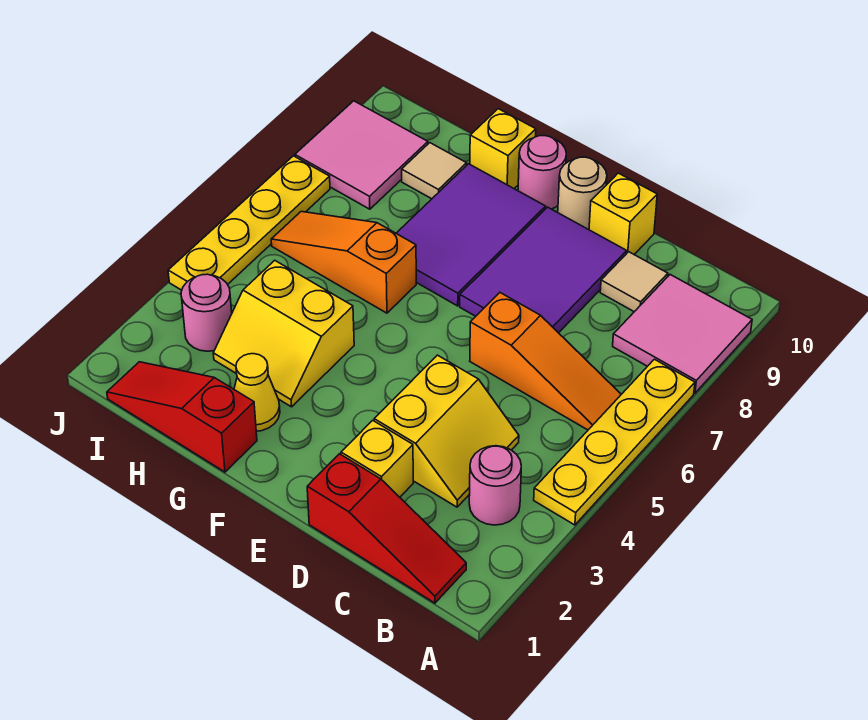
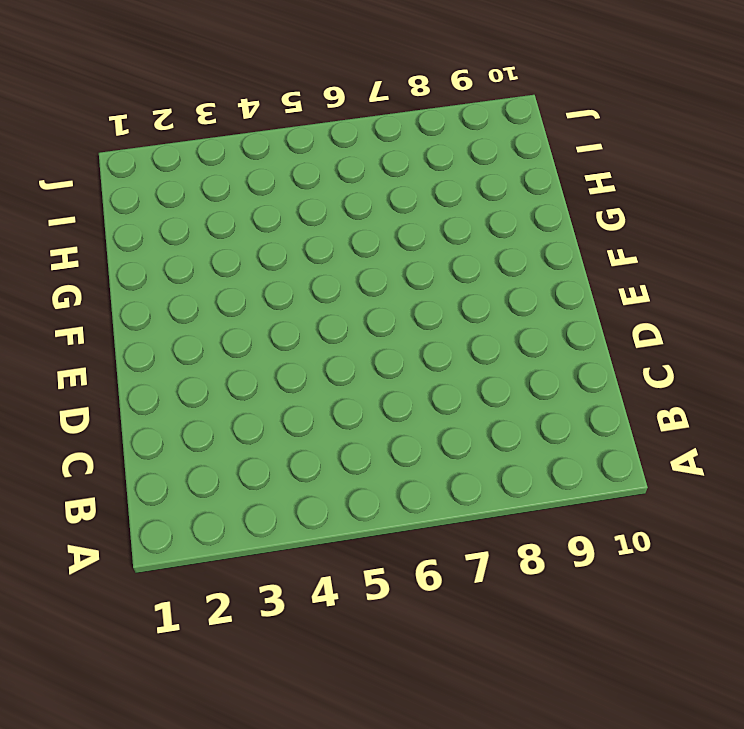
none -> yellow plate A4:A7 level 1
none -> pink tile A8:B9 level 1
none -> red slope B1:D1 level 1 top D

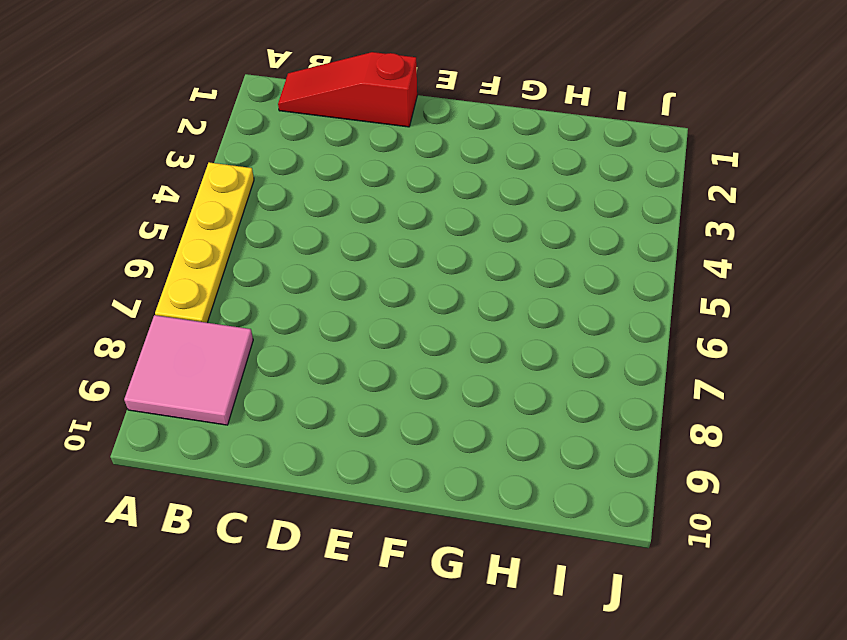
none -> pink round brick B3 level 1
none -> orange slope B6:D6 level 1 top D
none -> yellow slope C3:D4 level 1 top D

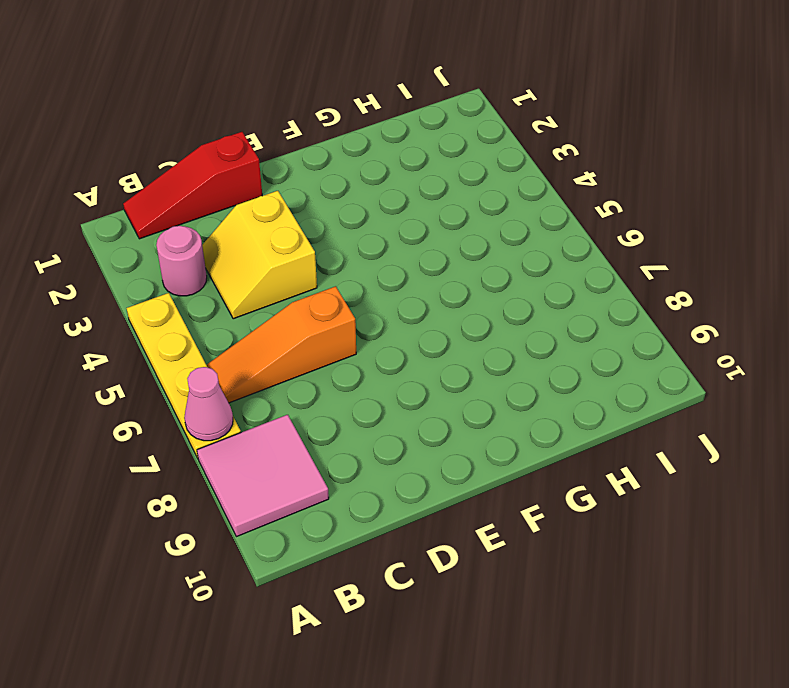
pink cone A7 level 2 -> none
none -> tan tile C9 level 1
none -> yellow brick D2 level 1
none -> purple tile D7:E9 level 1

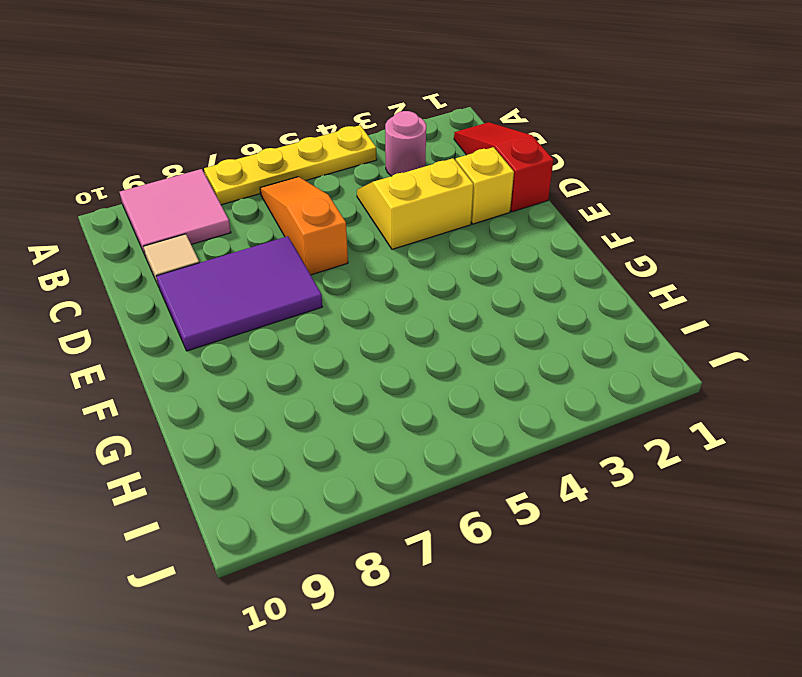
none -> yellow brick D10 level 1
none -> tan round brick E10 level 1
none -> purple tile F7:G9 level 1

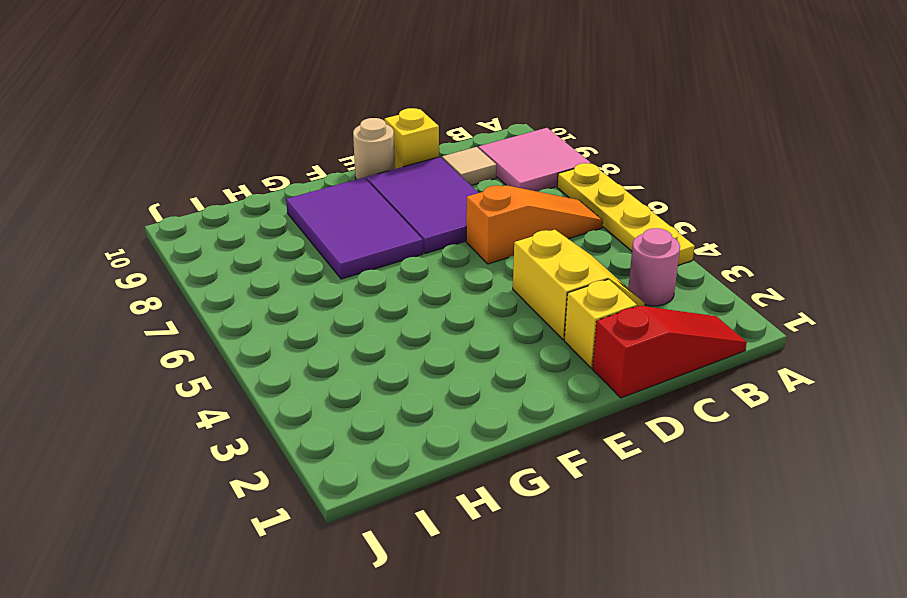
none -> pink round brick F10 level 1
none -> red slope G1:I1 level 1 top G
none -> yellow cone G2 level 1

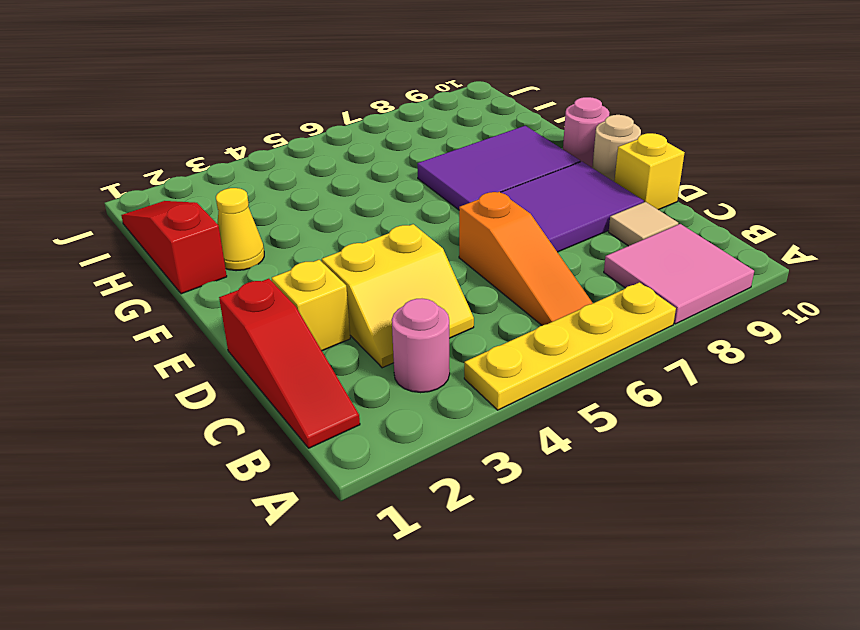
none -> yellow slope G3:H4 level 1 top 4
none -> orange slope G6:I6 level 1 top G
none -> yellow brick G10 level 1

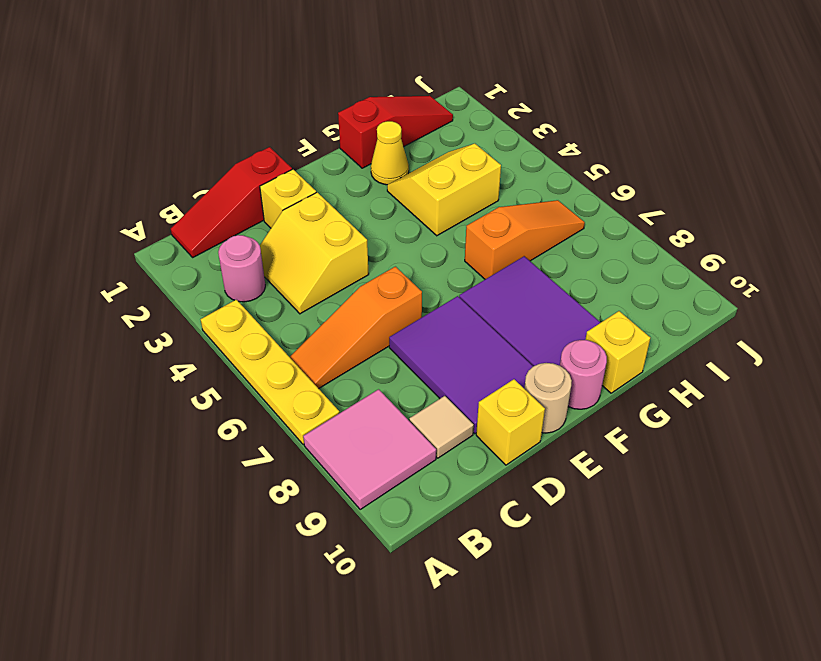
none -> tan tile H9 level 1
none -> pink round brick I3 level 1
none -> pink tile I8:J9 level 1

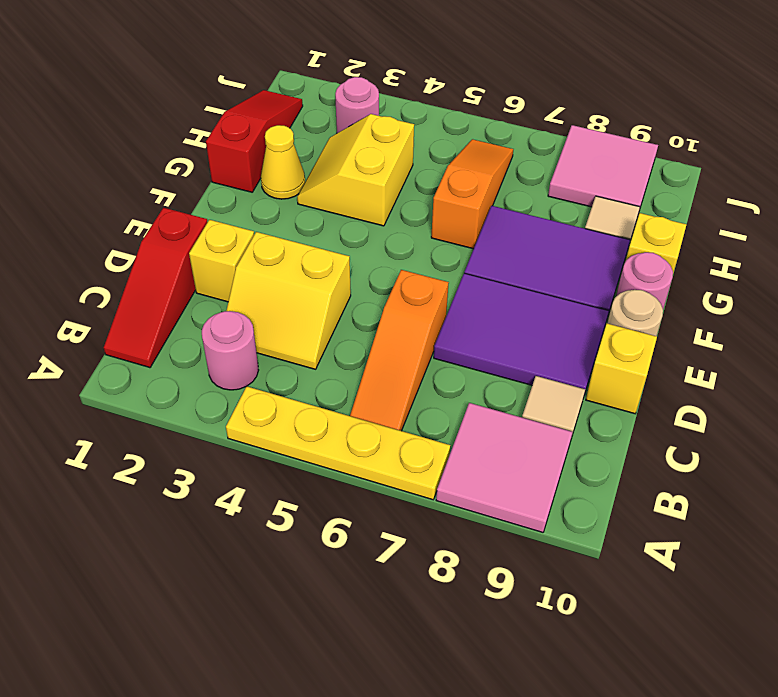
none -> yellow plate J4:J7 level 1

